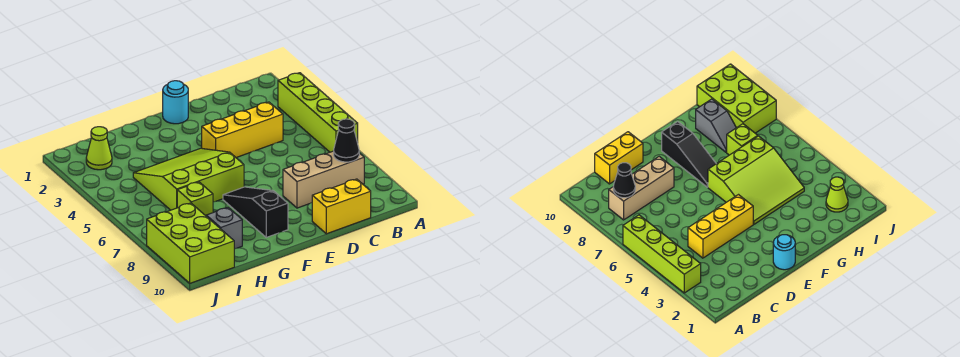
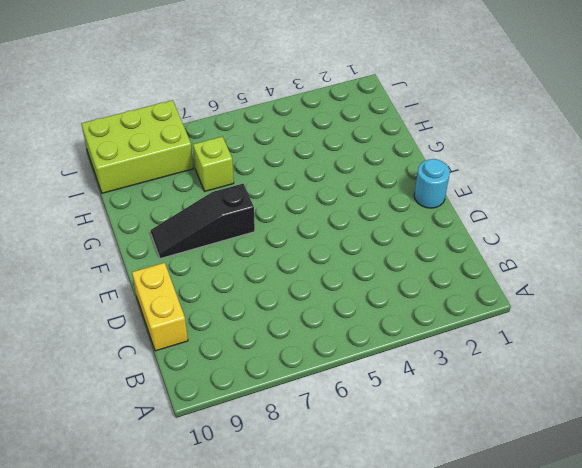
black slope F7:F9 level 1 top 7 -> black slope F7:F9 level 1 top 9
none -> lime brick A3:A6 level 1
none -> tan brick B8:D8 level 1
none -> yellow brick C4:E4 level 1

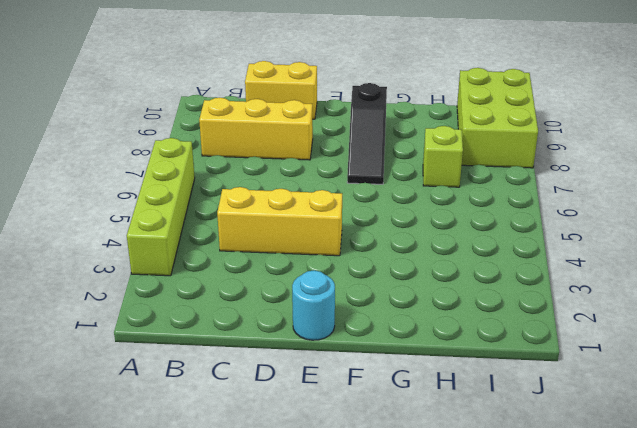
yellow brick B8:D8 level 1 -> tan brick B8:D8 level 1
none -> lime slope F4:H6 level 1 top 6
none -> grey slope H8:H9 level 1 top 9
none -> lime cone I2 level 1

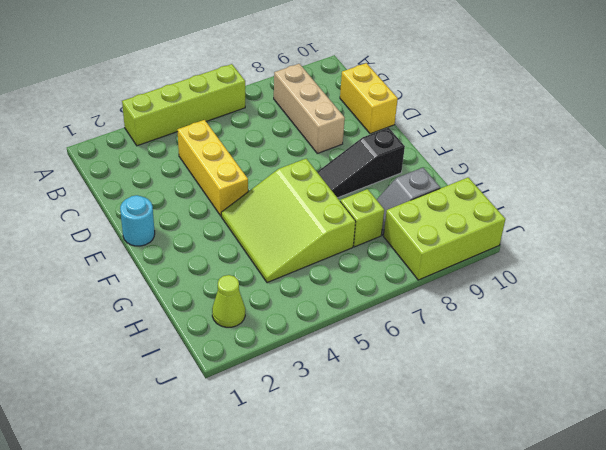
none -> black cone B8 level 2

